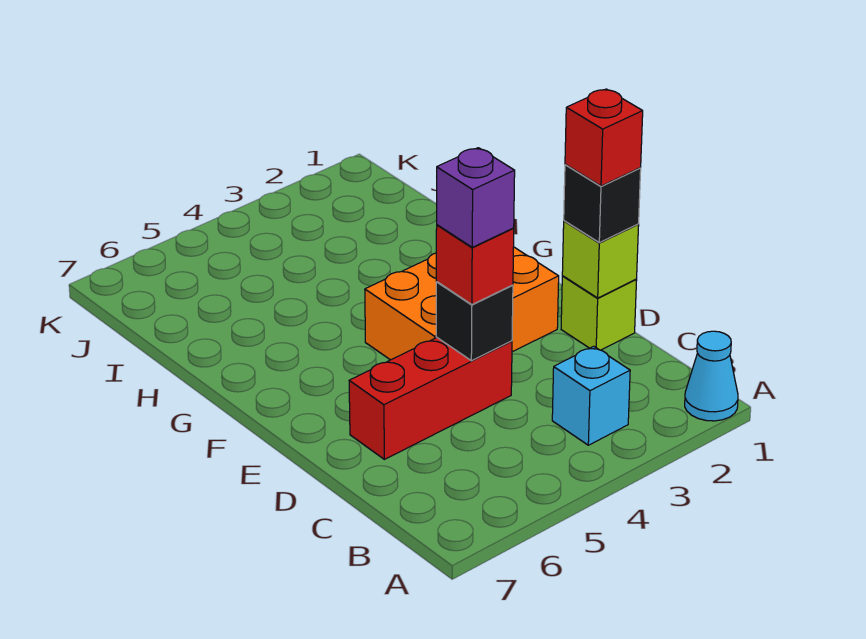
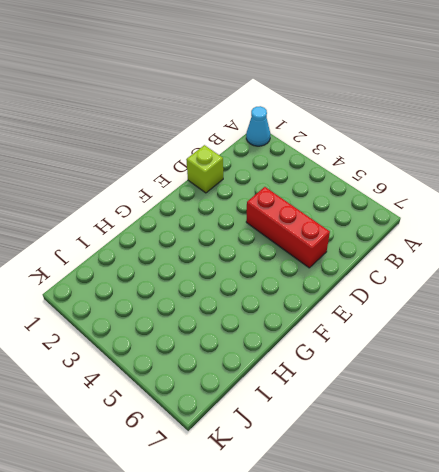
none -> cyan brick B3 level 1
none -> orange brick E2:F4 level 1

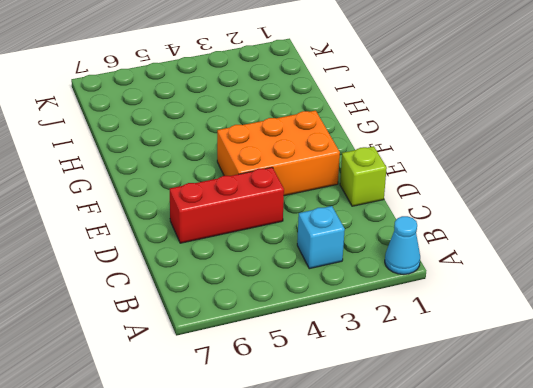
none -> lime brick D1 level 2
none -> black brick D4 level 2

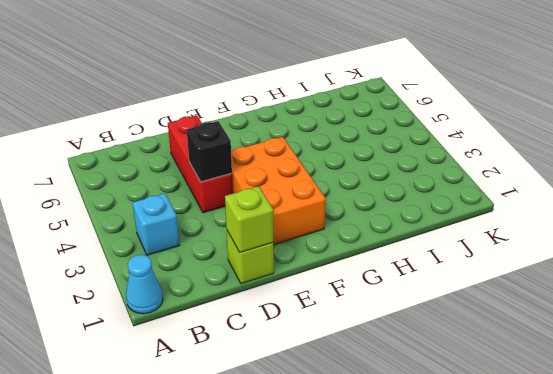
none -> black brick D1 level 3
none -> red brick D4 level 3

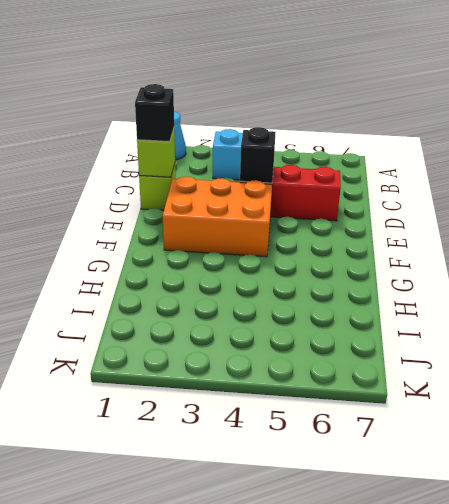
none -> red brick D4 level 3
none -> red brick D1 level 4

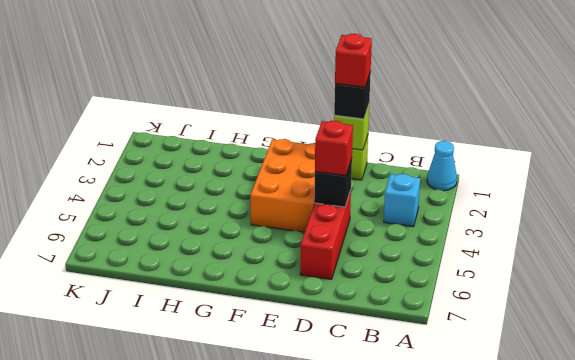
none -> purple brick D4 level 4

